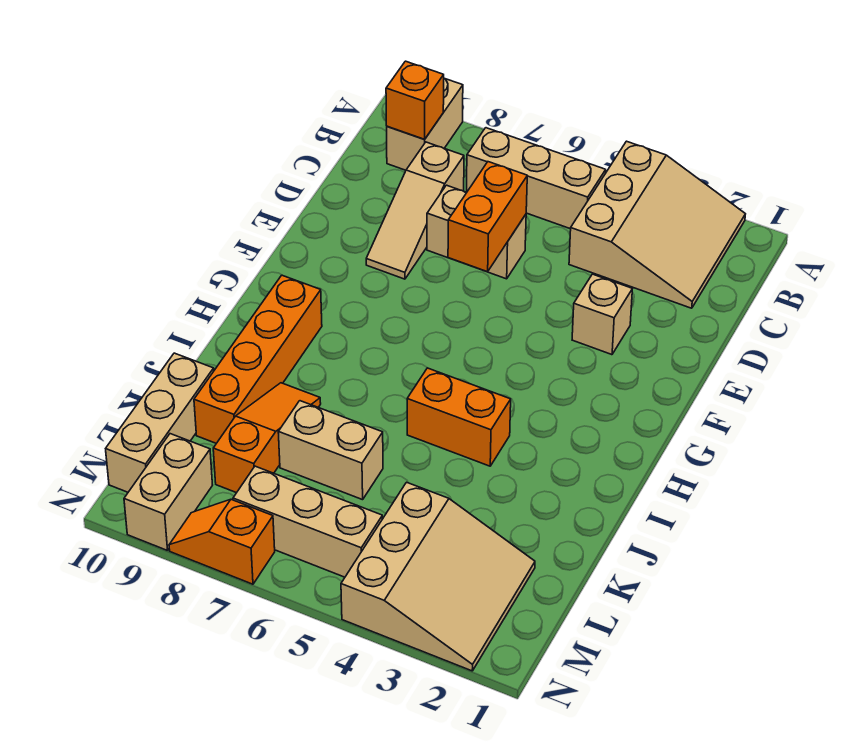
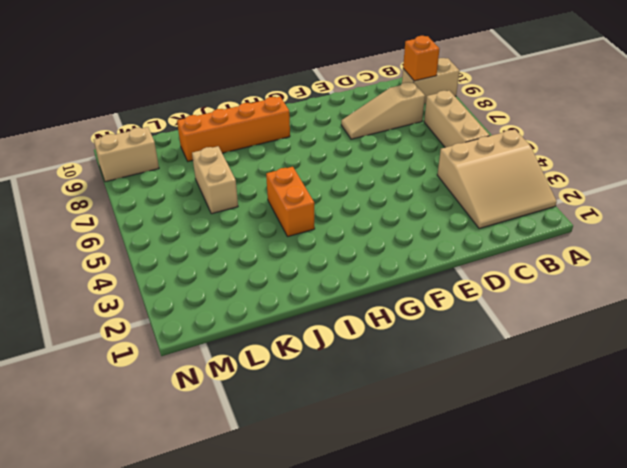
none -> tan brick D6:D7 level 1
none -> tan brick E3 level 1
none -> orange slope J8:L8 level 1 top L

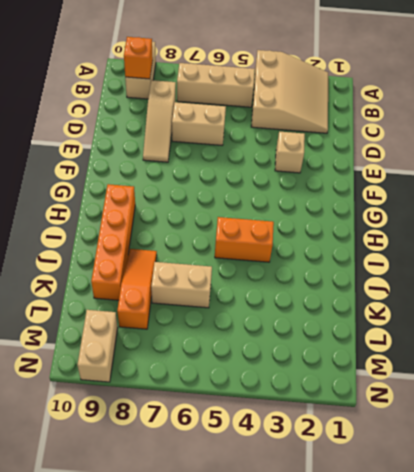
none -> tan brick K10:M10 level 1
none -> tan slope L2:N4 level 1 top 4
none -> tan brick M5:M7 level 1

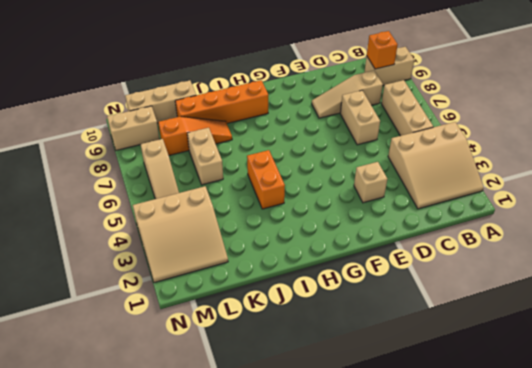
tan slope M5:M7 level 1 top 7 -> tan brick M5:M7 level 1
none -> orange slope N7:N8 level 1 top 7
none -> orange brick D6:E6 level 2

